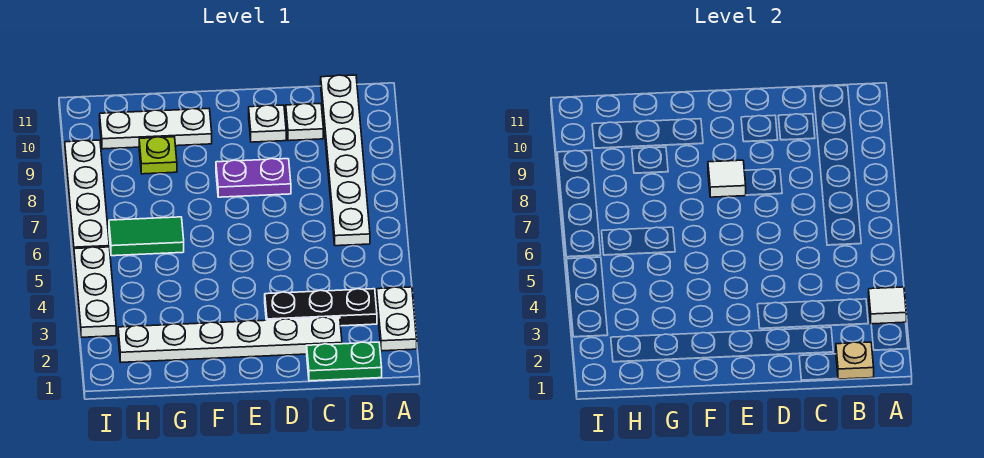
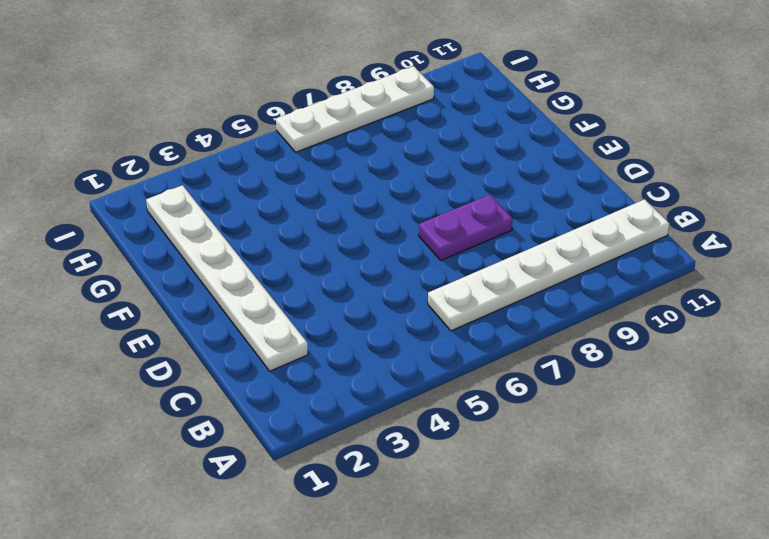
purple plate D7:D8 level 1 -> purple plate D8:E8 level 1
none -> white plate A2:A3 level 1
none -> green plate B1:C1 level 1
none -> black plate B3:D3 level 1

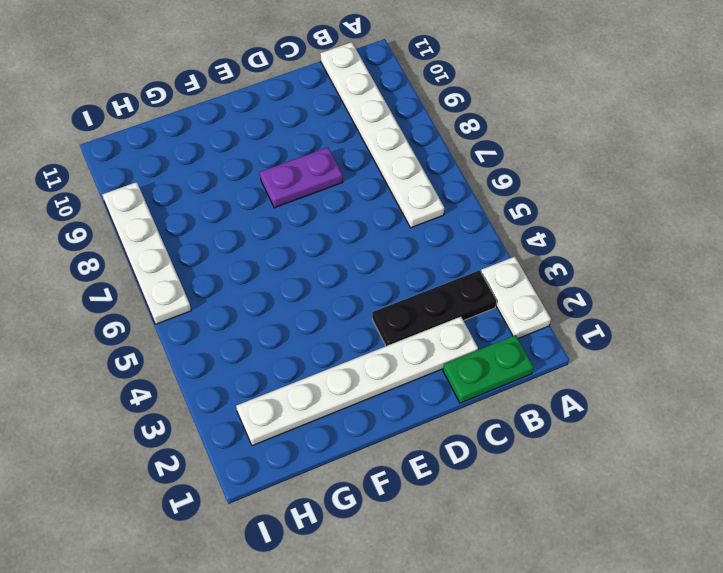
none -> white plate C10 level 1
none -> white plate D10 level 1
none -> white plate F10:H10 level 1

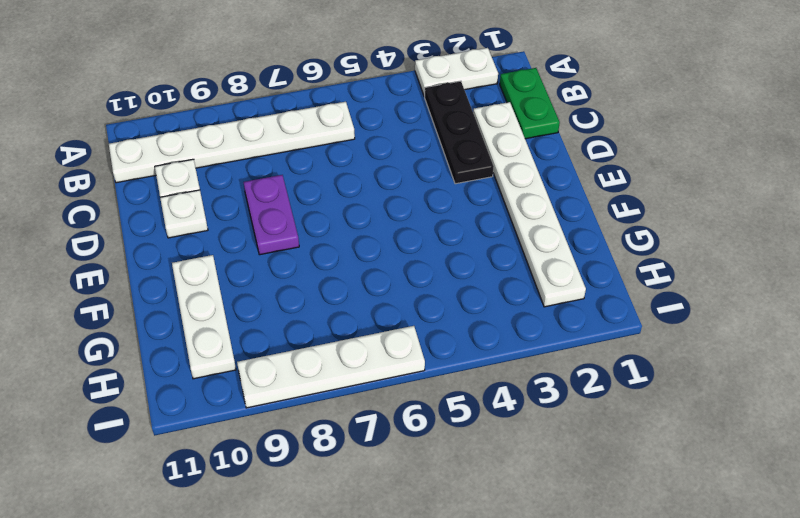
none -> green tile G6:H6 level 1
none -> lime plate G9 level 1
none -> white plate I3:I5 level 1

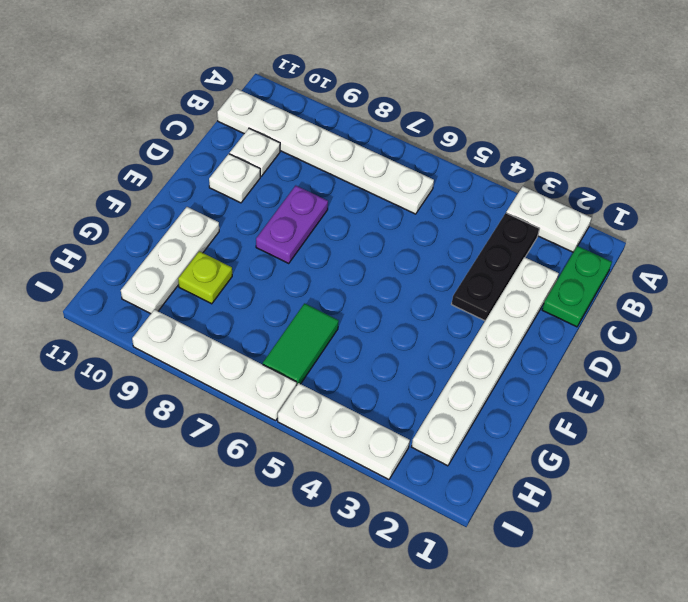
none -> white tile A3 level 2
none -> tan plate B1 level 2
none -> white tile E8 level 2

